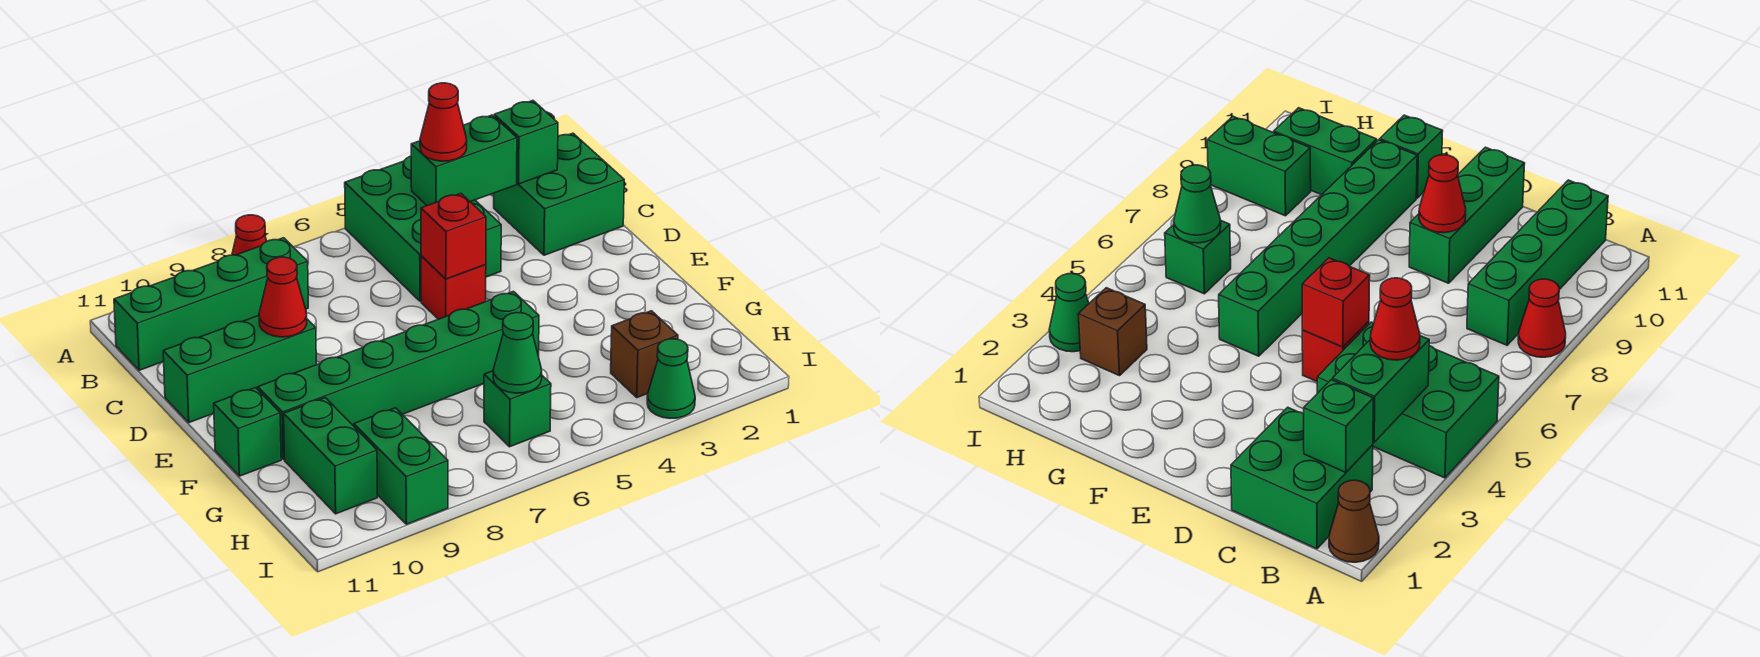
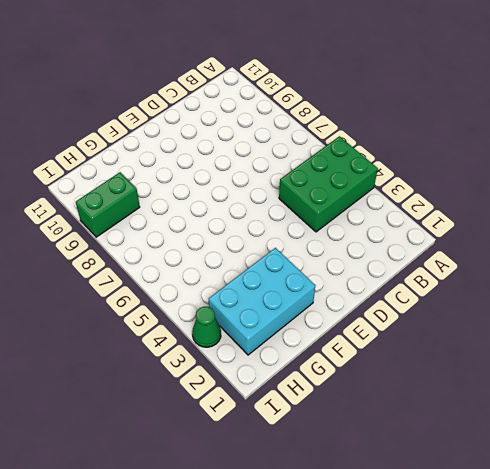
cyan brick F2:H3 level 1 -> brown brick H3 level 1
none -> brown cone A1 level 1
none -> red cone A8 level 1
none -> green brick B1:C2 level 1

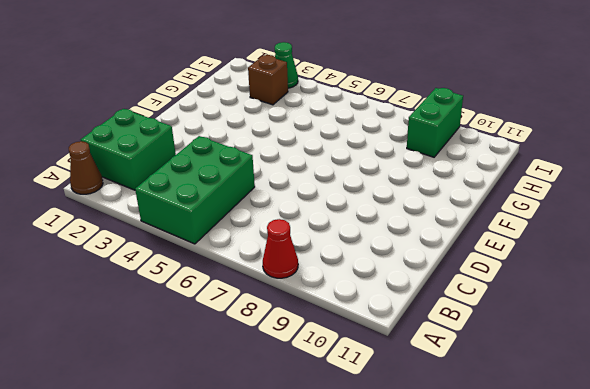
none -> green brick B8:B11 level 1
none -> red brick D5 level 1
none -> green brick D9:D11 level 1

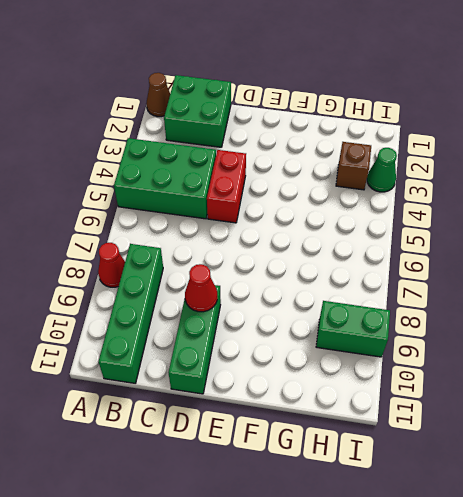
red brick D4:D5 level 1 -> red brick D5 level 1
none -> green brick F5:F10 level 1
none -> green brick F11 level 1
none -> green brick G10:H10 level 1

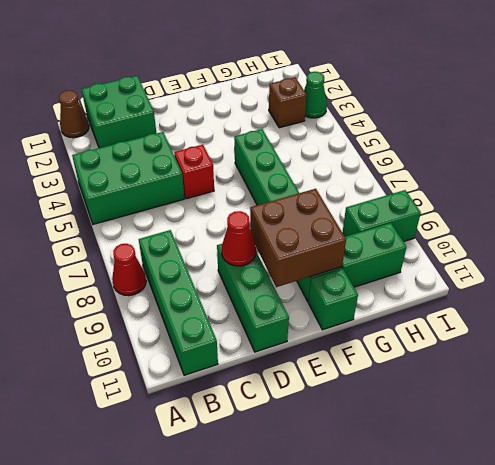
brown brick E9:F10 level 2 -> none
none -> green brick H6 level 1
none -> green brick B2 level 2
none -> green brick B3:B4 level 2

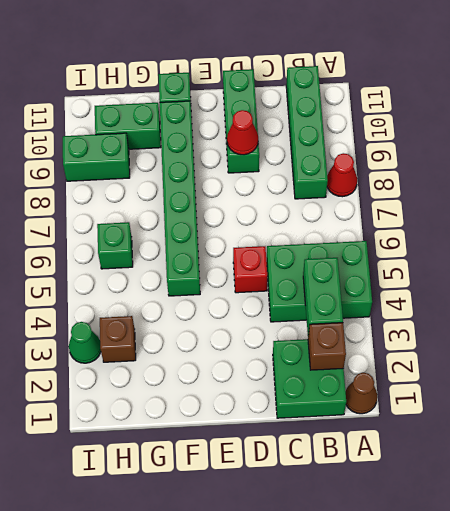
brown brick B2 level 2 -> green brick B2 level 2
none -> red brick D5 level 2
none -> green cone H6 level 2
none -> red cone B4 level 3

